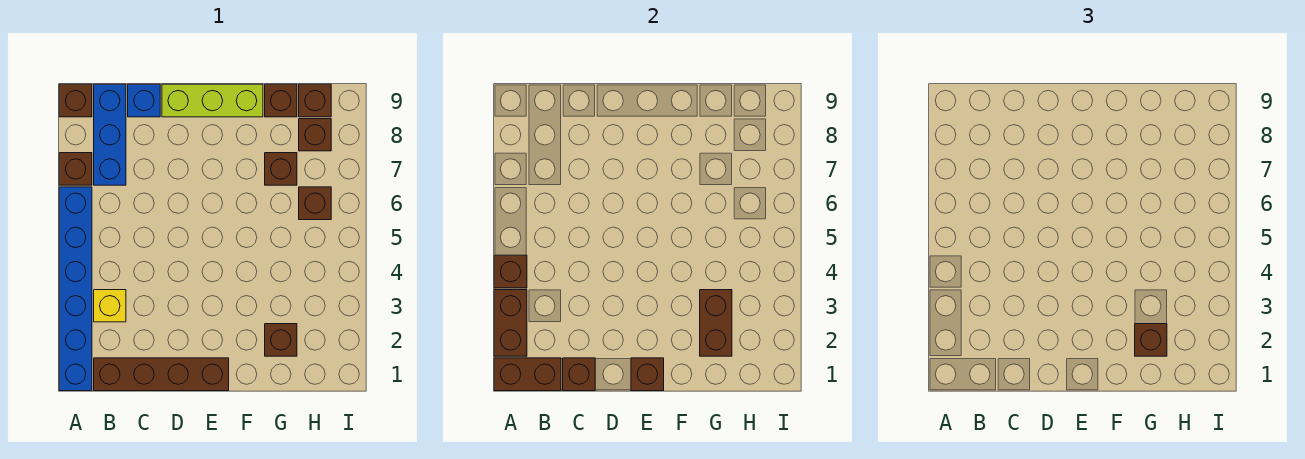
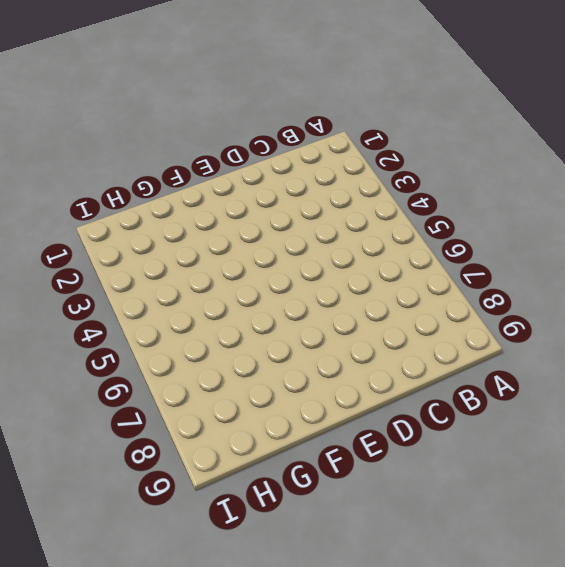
none -> blue brick A1:A6 level 1
none -> brown brick A7 level 1
none -> brown brick A9 level 1

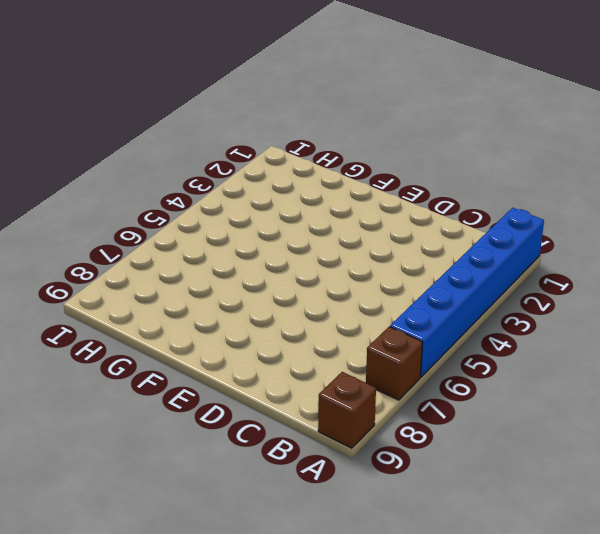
none -> brown brick B1:E1 level 1
none -> yellow brick B3 level 1
none -> blue brick B7:B9 level 1

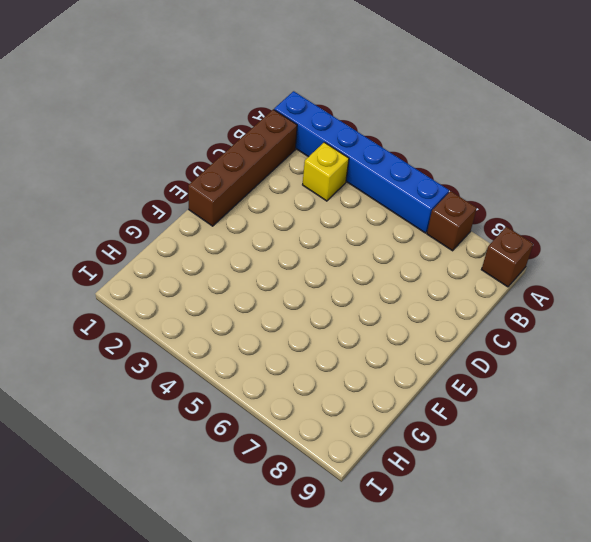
none -> blue brick B7:B9 level 1
none -> blue brick C9 level 1
none -> lime brick D9:F9 level 1

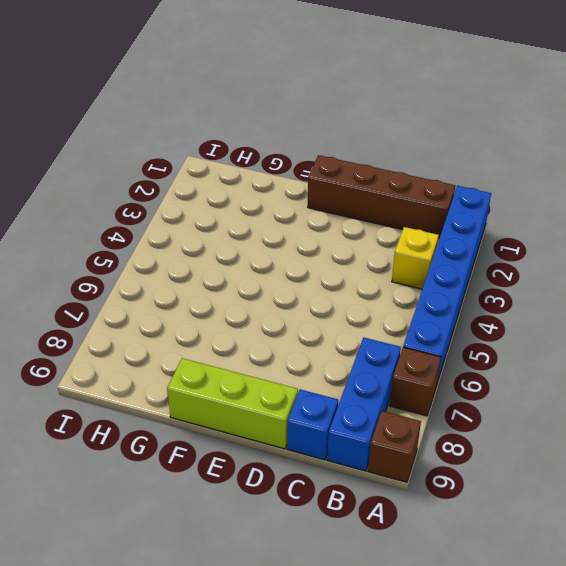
none -> brown brick G2 level 1
none -> brown brick G7 level 1
none -> brown brick G9 level 1

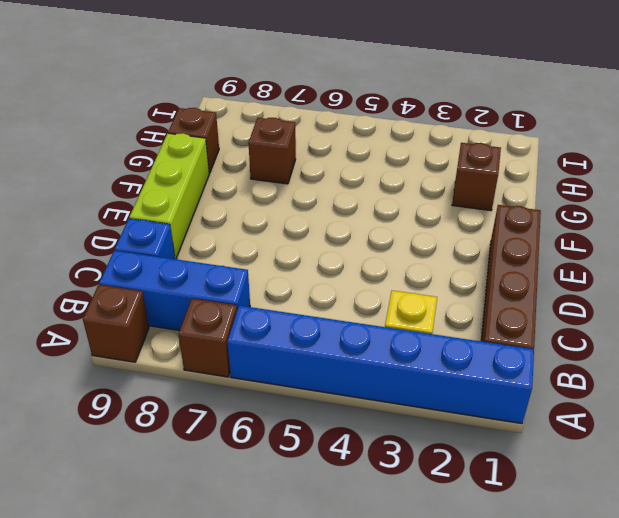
none -> brown brick H6 level 1
none -> brown brick H8 level 1
none -> brown brick H9 level 1

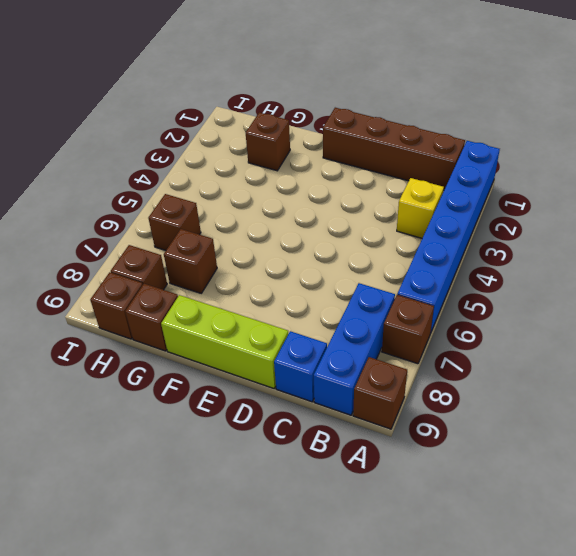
none -> brown brick A1:B1 level 2
none -> brown brick A2:A3 level 2
none -> brown brick A4 level 2

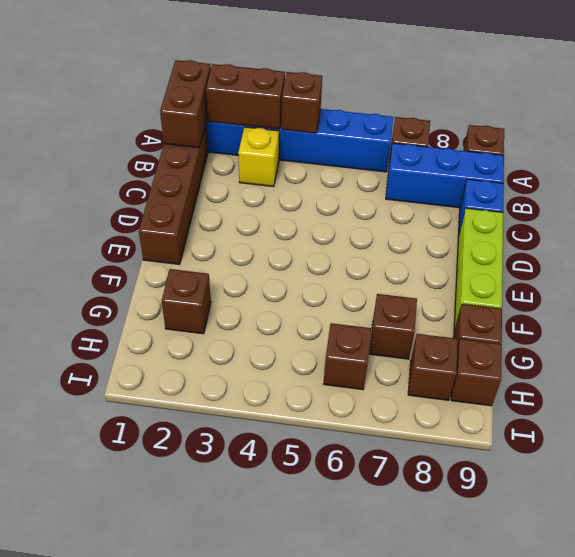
none -> brown brick C1 level 2
none -> brown brick E1 level 2
none -> brown brick G2:G3 level 2

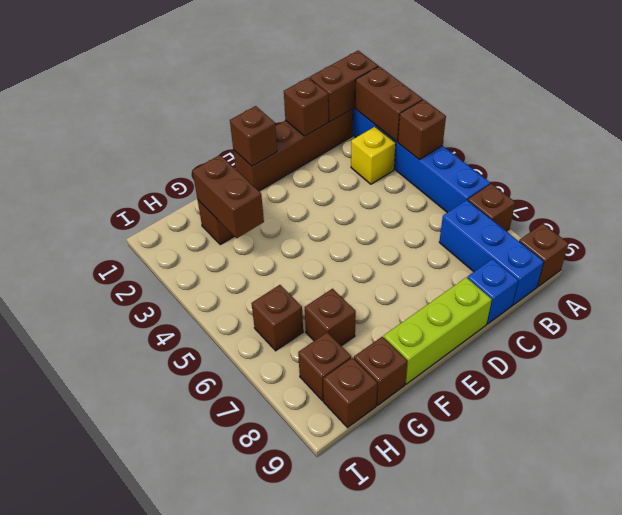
none -> brown brick G2 level 3

